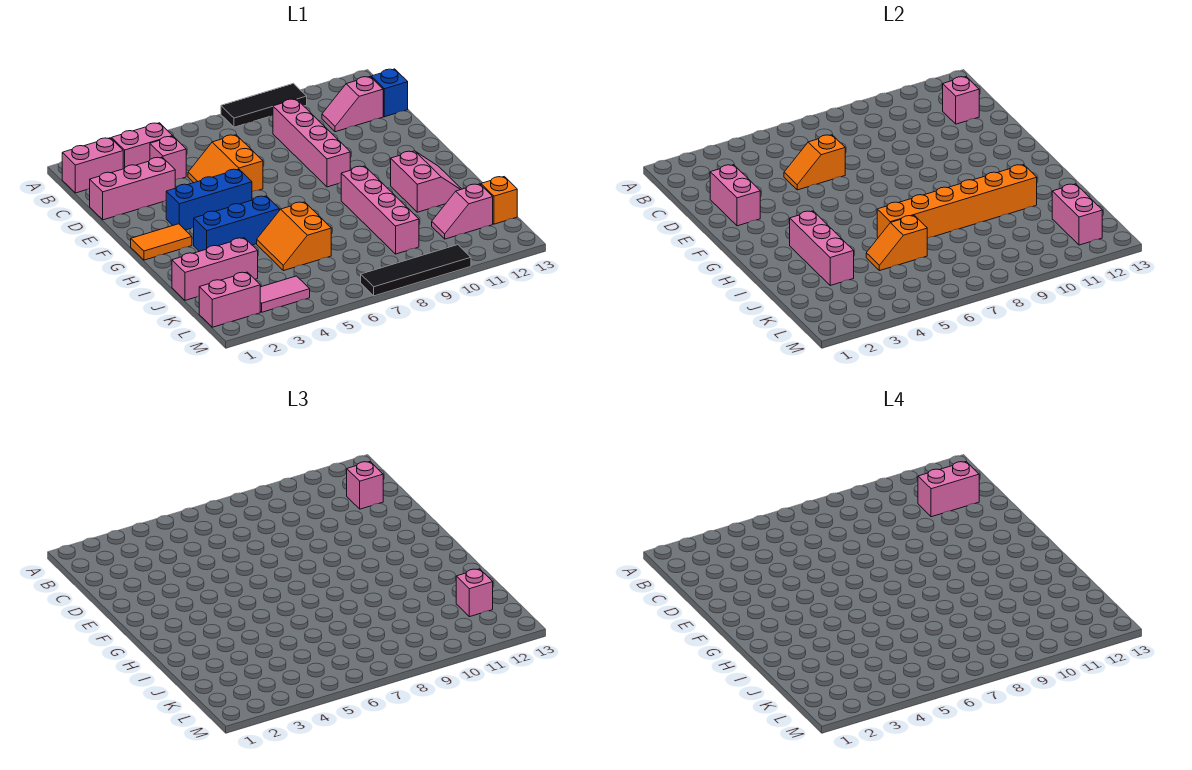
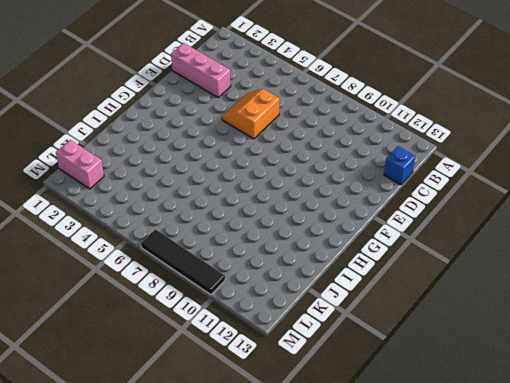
none -> black tile A8:A10 level 1
none -> pink brick B1:B2 level 1
none -> pink brick B3:B4 level 1
none -> pink brick C4 level 1

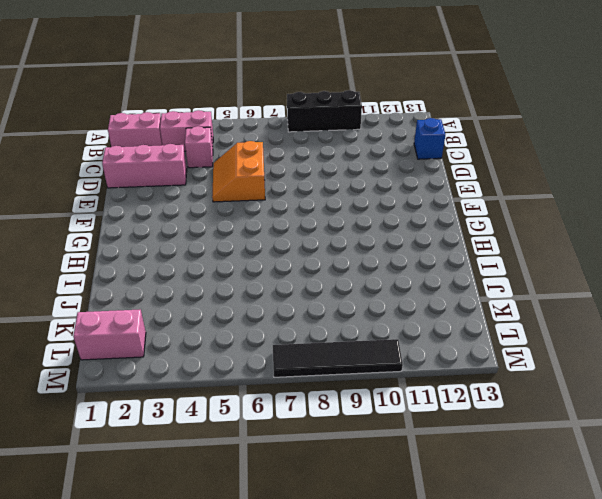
black brick A8:A10 level 1 -> black tile A8:A10 level 1
none -> pink brick C9:F9 level 1
none -> pink slope C11:C12 level 1 top 12
none -> blue brick F3:F5 level 1
none -> orange tile G1:G2 level 1

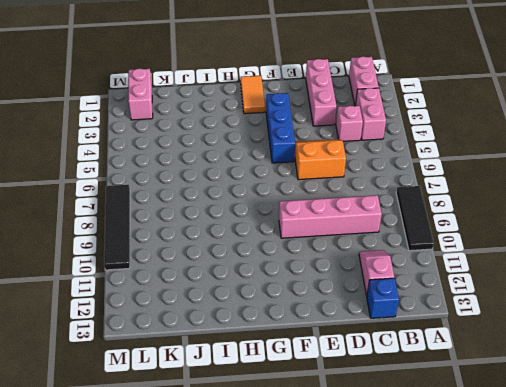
none -> blue brick H3:H5 level 1
none -> pink brick H9:K9 level 1
none -> pink slope H11:I12 level 1 top 11
none -> orange slope I5:J6 level 1 top 6

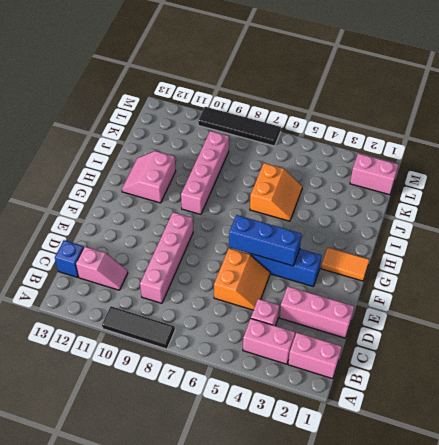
blue brick F4:F6 level 2 -> blue brick H3:H5 level 1
none -> pink brick J1:J3 level 1
none -> pink slope K11:K12 level 1 top 12
none -> orange brick K13 level 1
none -> pink tile L3:L4 level 1

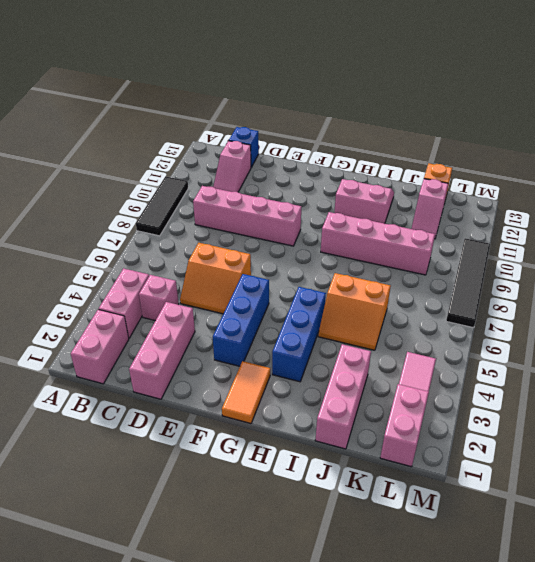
none -> pink brick C12 level 2
none -> pink brick D2:E2 level 2
none -> orange slope D5:D6 level 2 top 6
none -> pink brick H3:J3 level 2

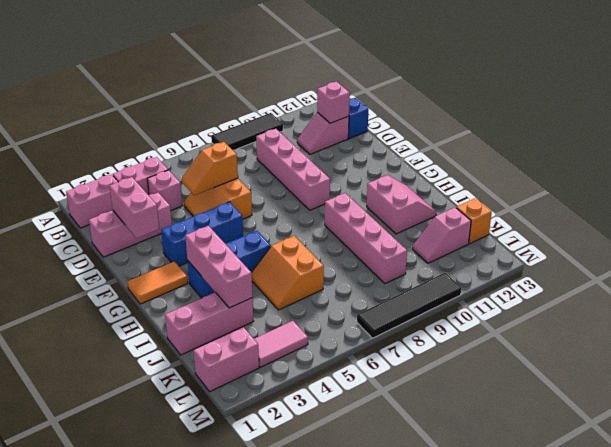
none -> orange brick I6:I11 level 2
none -> orange slope J5:J6 level 2 top 6
none -> pink brick K12:L12 level 2
none -> pink brick C12 level 3

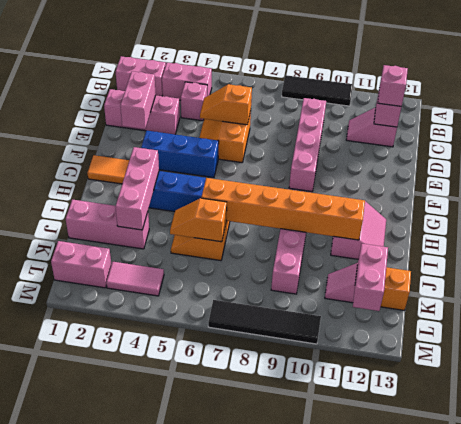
none -> blue brick C13 level 1
none -> pink brick K12 level 3
none -> pink brick C11:C12 level 4

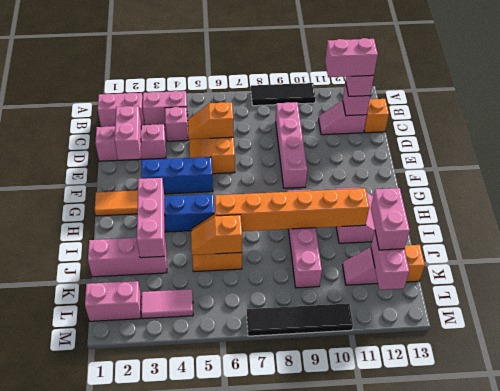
orange brick C13 level 1 -> blue brick C13 level 1
pink brick J12:K12 level 3 -> pink brick K12 level 3

